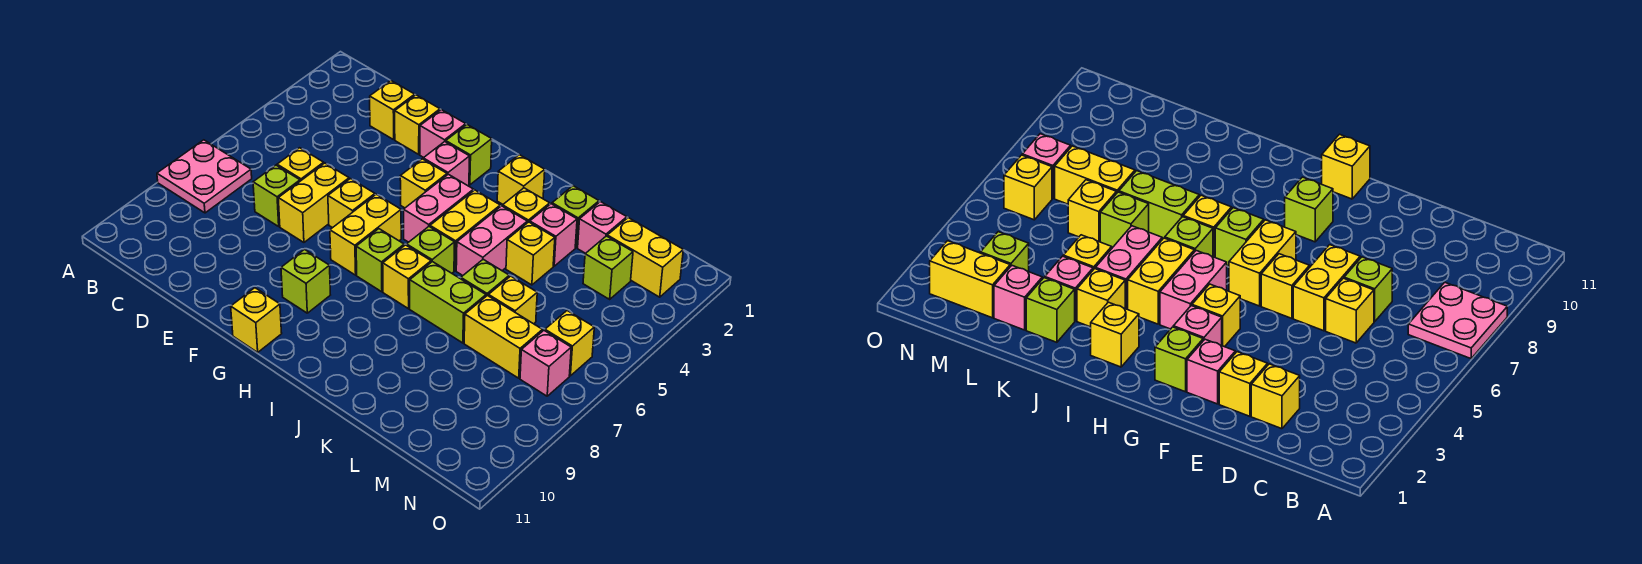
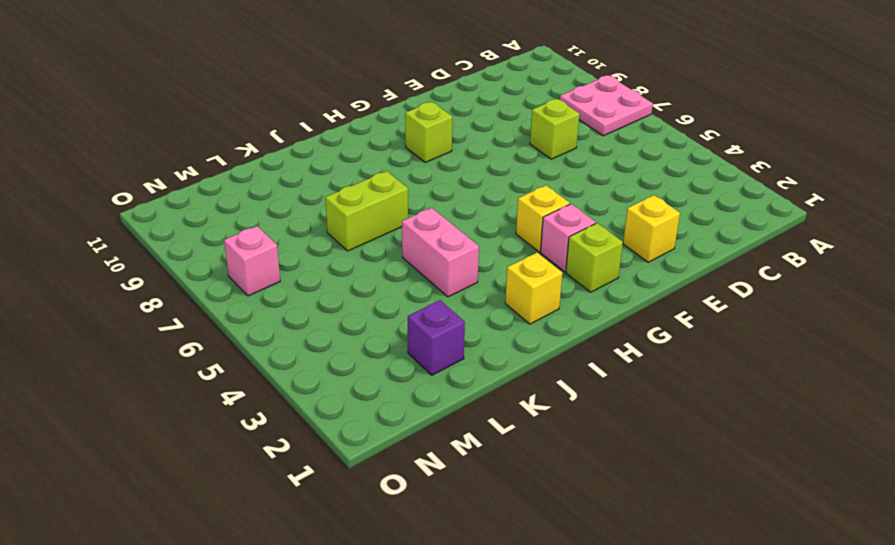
purple brick L2 level 1 -> pink brick L2 level 1
none -> yellow brick D2 level 1
none -> yellow brick D6 level 1
none -> yellow brick E6:E7 level 1
none -> pink brick F2 level 1

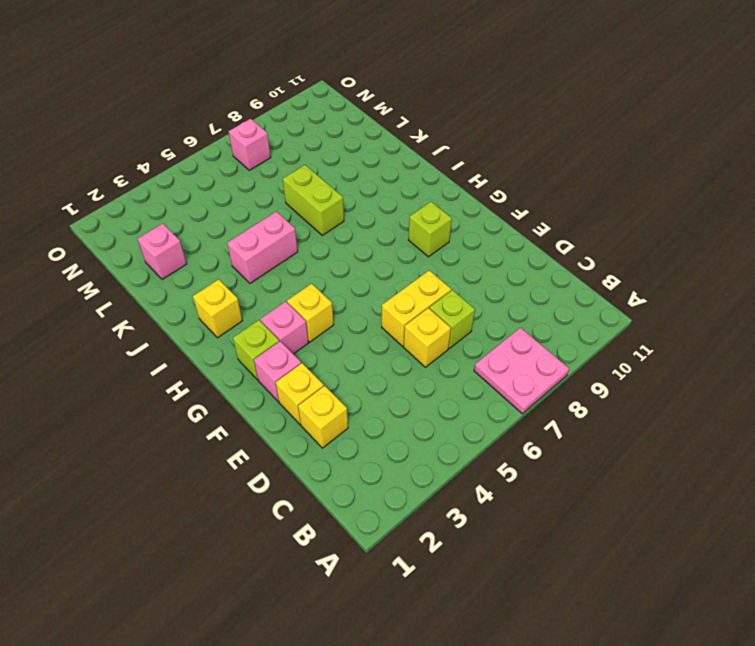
none -> yellow brick F6 level 1
none -> yellow brick G6:G7 level 1
none -> yellow brick G11 level 1
none -> pink brick H4:H5 level 1

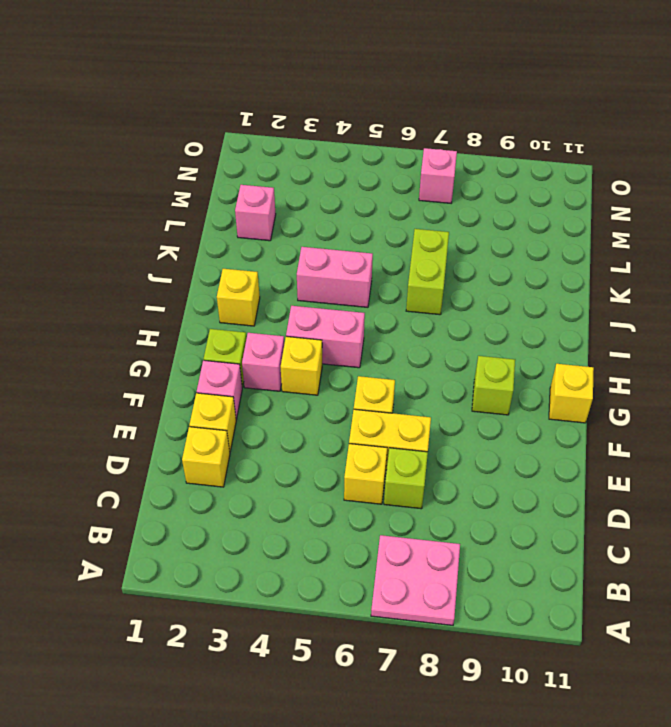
none -> yellow brick G6:G7 level 1
none -> lime brick H7 level 1
none -> yellow brick I4:I5 level 1
none -> lime brick I6 level 1

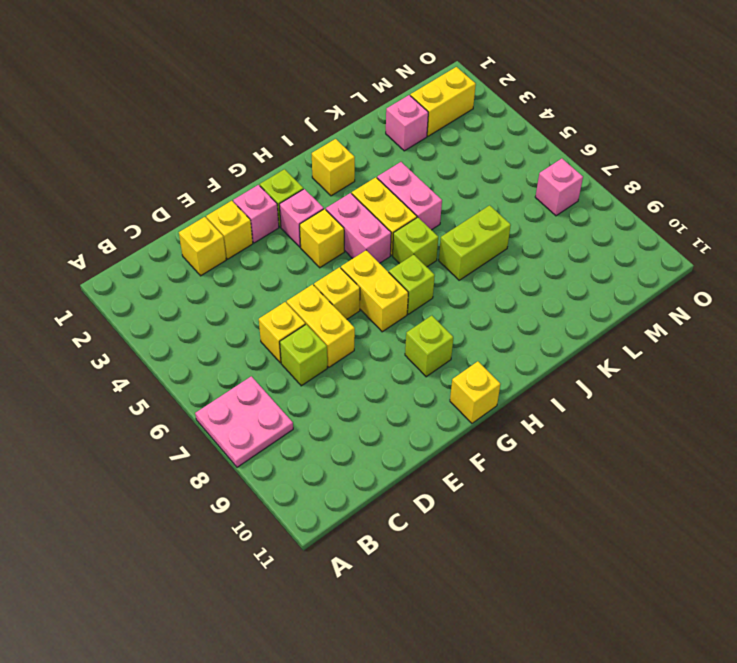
none -> yellow brick I7 level 1
none -> yellow brick J3 level 1
none -> lime brick K2 level 1
none -> pink brick K3 level 1

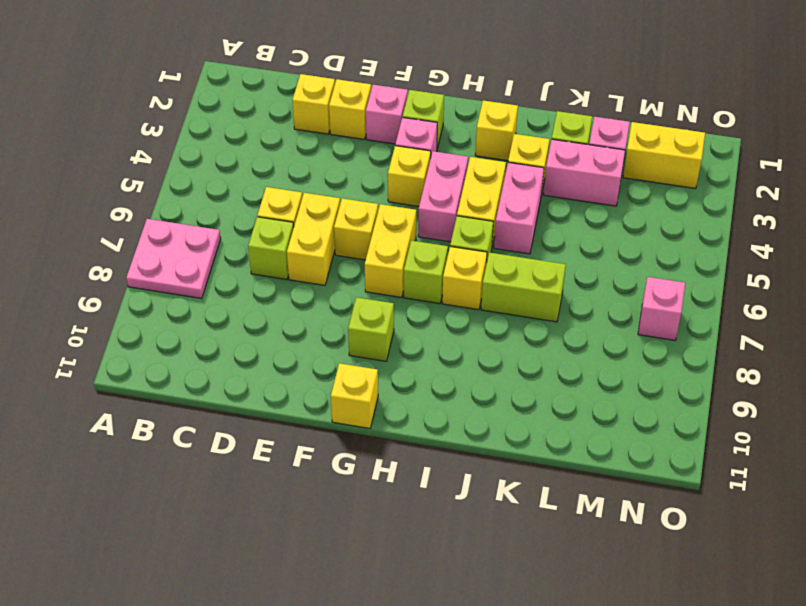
pink brick K3:L3 level 1 -> pink brick K3 level 1
none -> yellow brick K4 level 1
none -> lime brick K6 level 1
none -> yellow brick L6 level 1
none -> yellow brick L7:M7 level 1

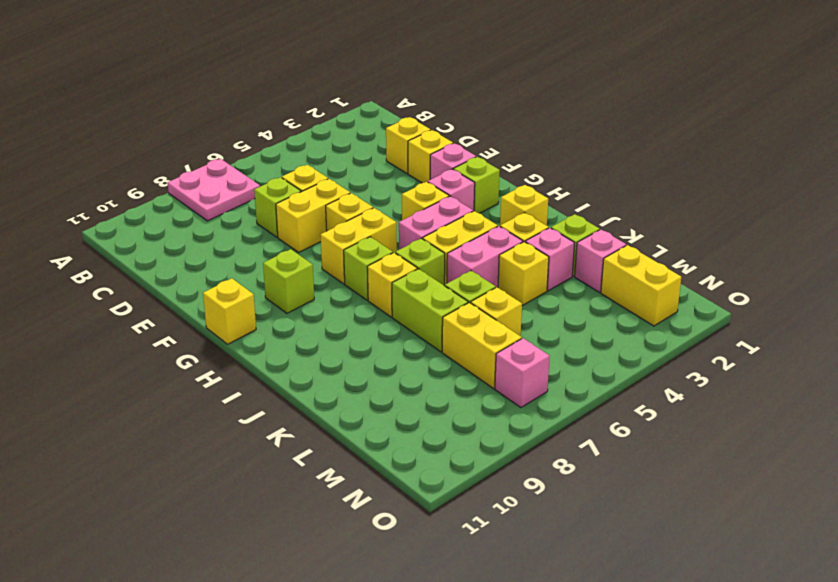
none -> lime brick M3 level 1
none -> yellow brick N6 level 1

